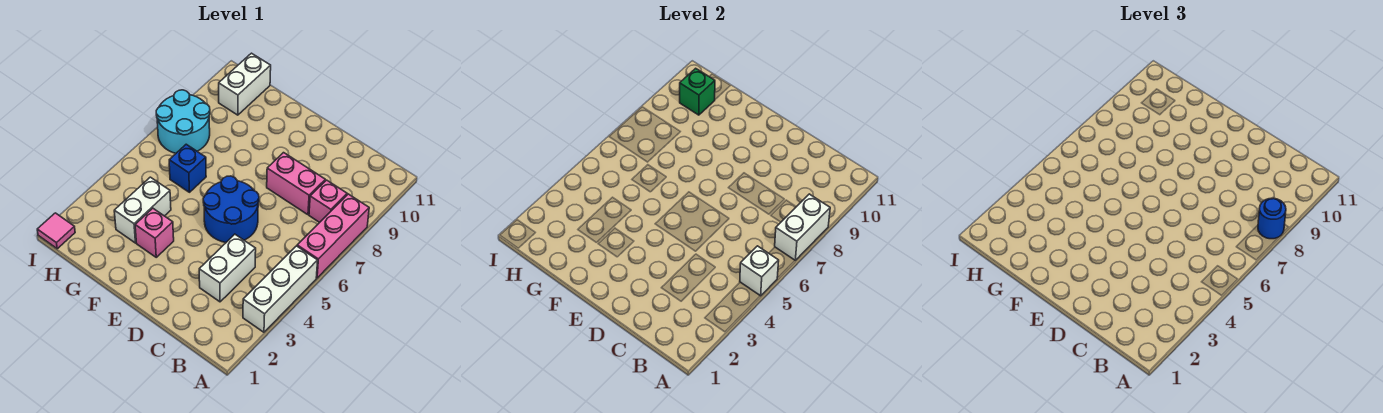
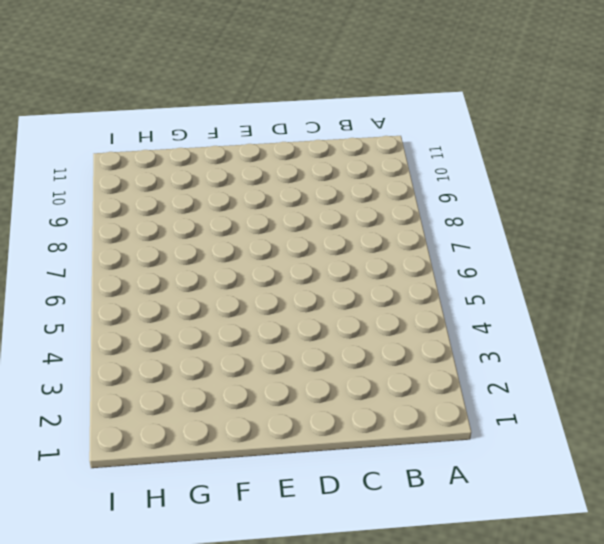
none -> white brick A3:A5 level 1
none -> pink brick A6:A8 level 1
none -> pink brick B8 level 1

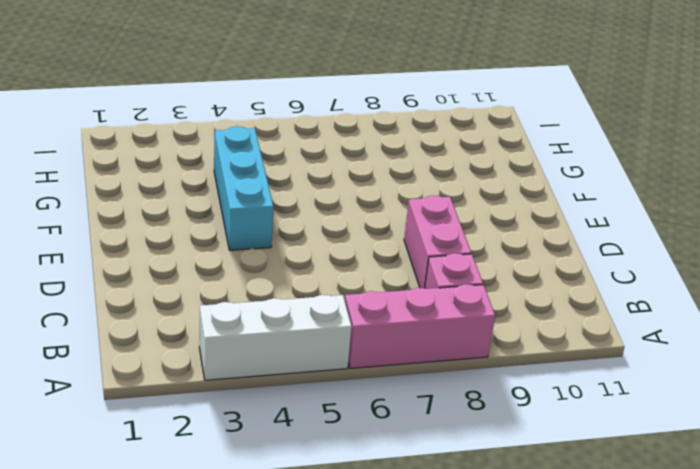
cyan brick E4:G4 level 1 -> white brick G3:G4 level 1
none -> white brick C3:C4 level 1
none -> blue round brick D5:E6 level 1
none -> pink brick F3 level 1

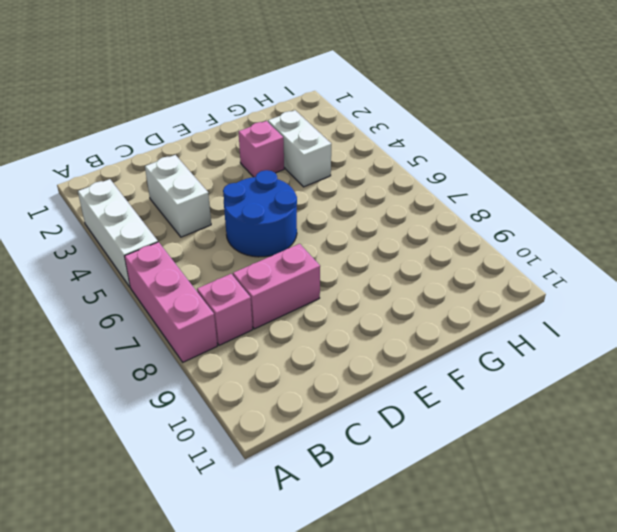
none -> blue brick G6 level 1
none -> cyan round brick H7:I8 level 1
none -> white brick H10:H11 level 1

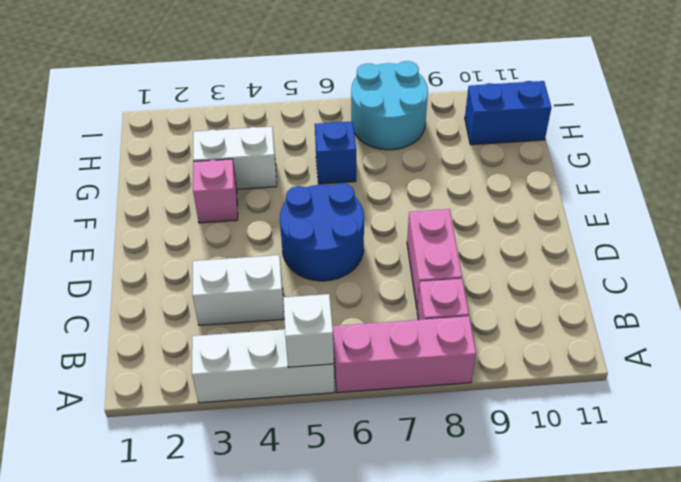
blue brick H10:H11 level 1 -> white brick H10:H11 level 1
none -> pink tile I1 level 1
none -> white brick A7:A8 level 2
none -> green brick H10 level 2

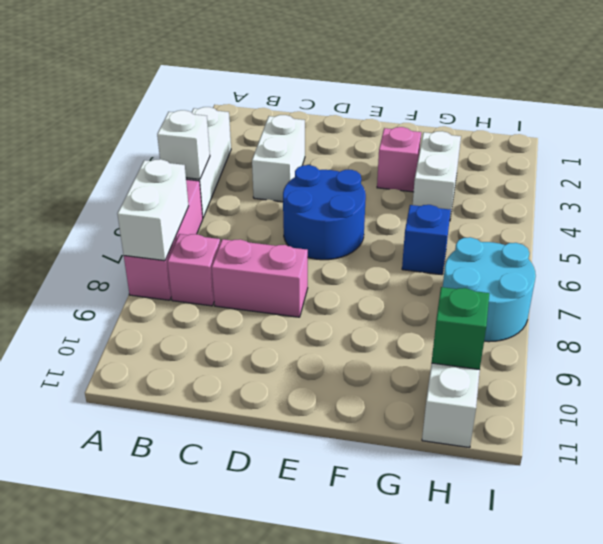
none -> pink tile I1 level 1
none -> blue round brick A8 level 3

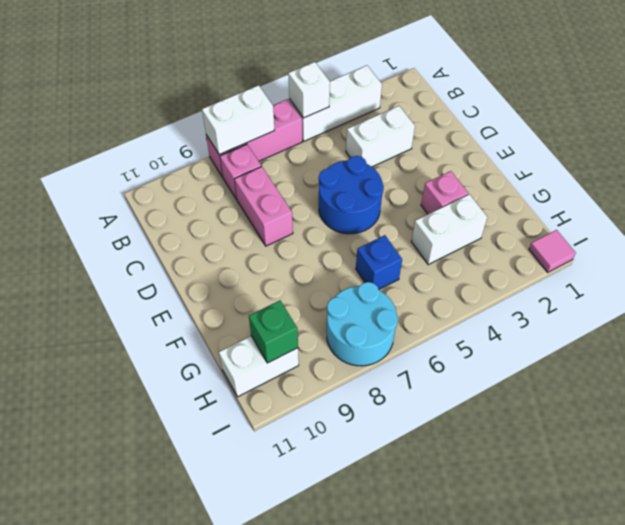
none -> blue round brick A8 level 3

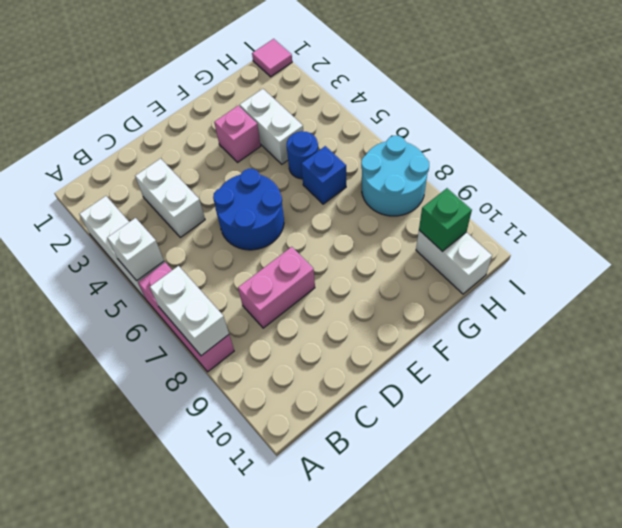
blue round brick G5 level 1 -> blue round brick A8 level 3
none -> pink brick B8 level 1

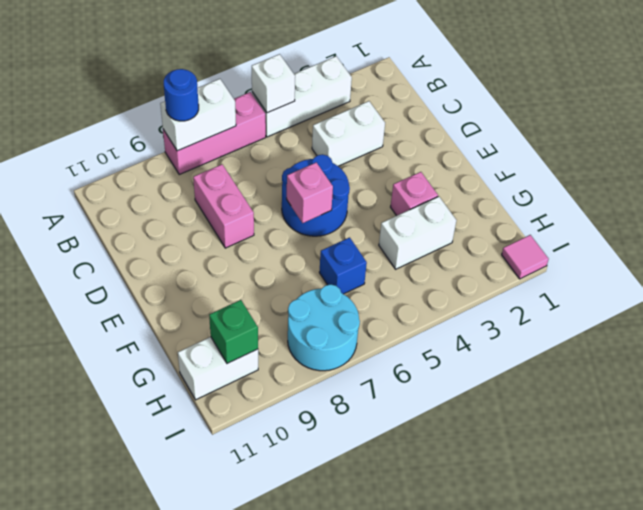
pink brick E6 level 2 -> pink brick B8 level 1

